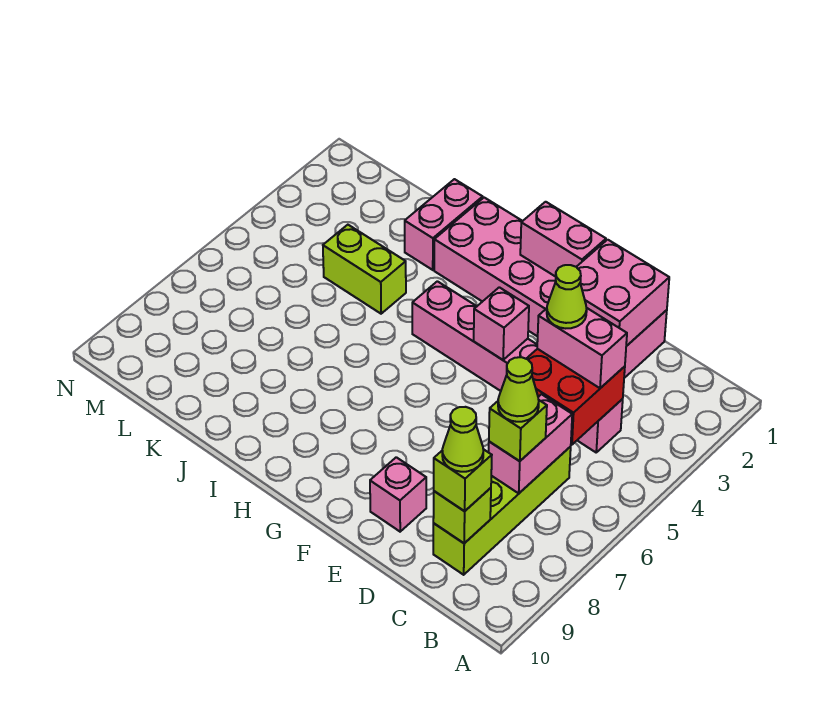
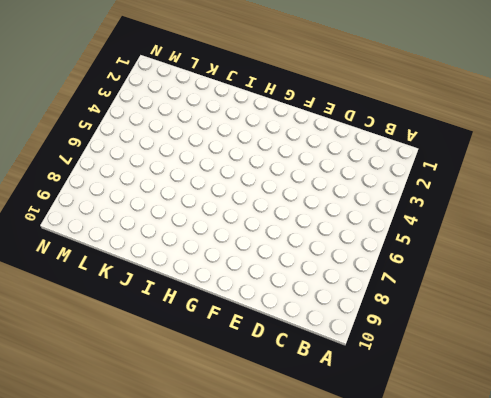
none -> pink brick C4:H4 level 1
none -> lime brick C6:C9 level 1
none -> pink brick D1:I2 level 1

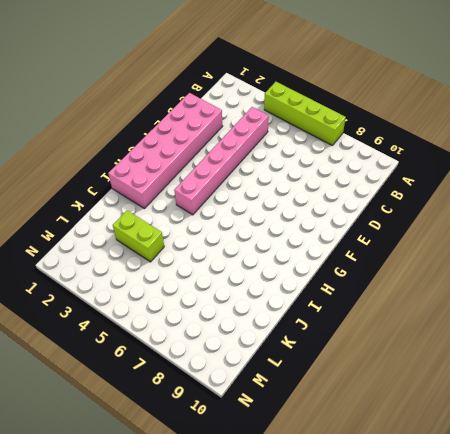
lime brick A4:A7 level 1 -> lime brick C6:C9 level 1
lime brick K3:K4 level 1 -> lime brick J4:K4 level 1
none -> pink brick E9 level 1
none -> pink brick J1:J2 level 1
none -> red brick C4:D5 level 2

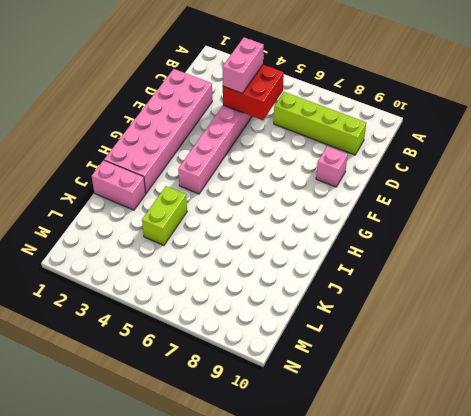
none -> pink brick C6:C7 level 2
none -> lime brick C9 level 2
none -> pink brick D1:E2 level 2

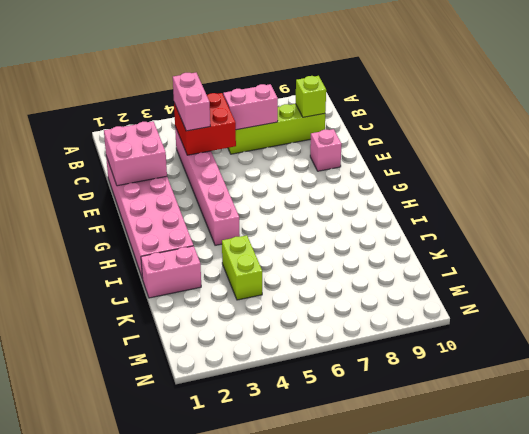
none -> pink brick F1:G1 level 2
none -> pink brick F4 level 2
none -> lime brick C7 level 3

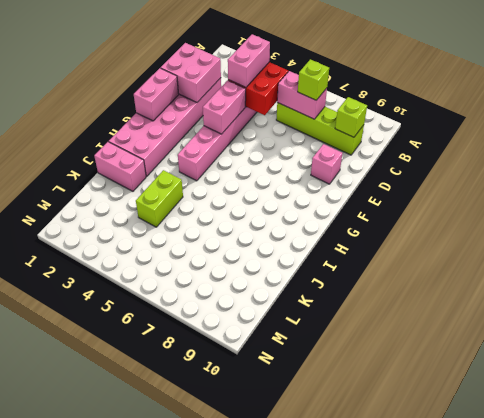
pink brick E4:F4 level 2 -> pink brick F4 level 2
none -> lime brick C9 level 3
none -> lime cone C7 level 4
none -> lime cone C9 level 4

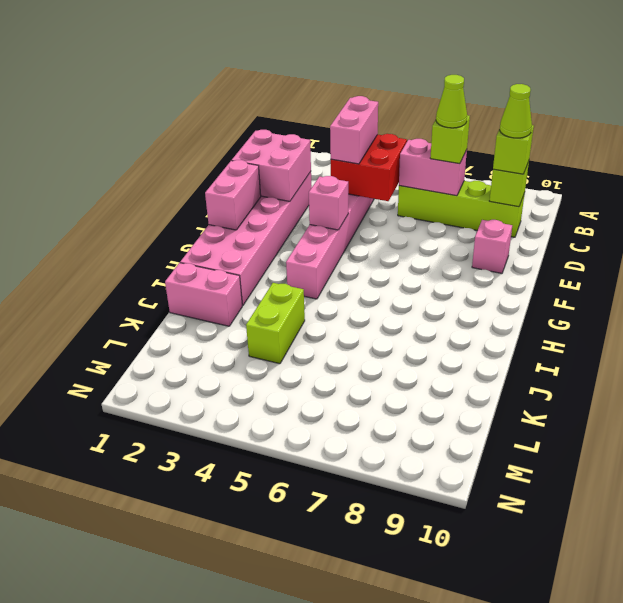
none -> lime cone D4 level 4

